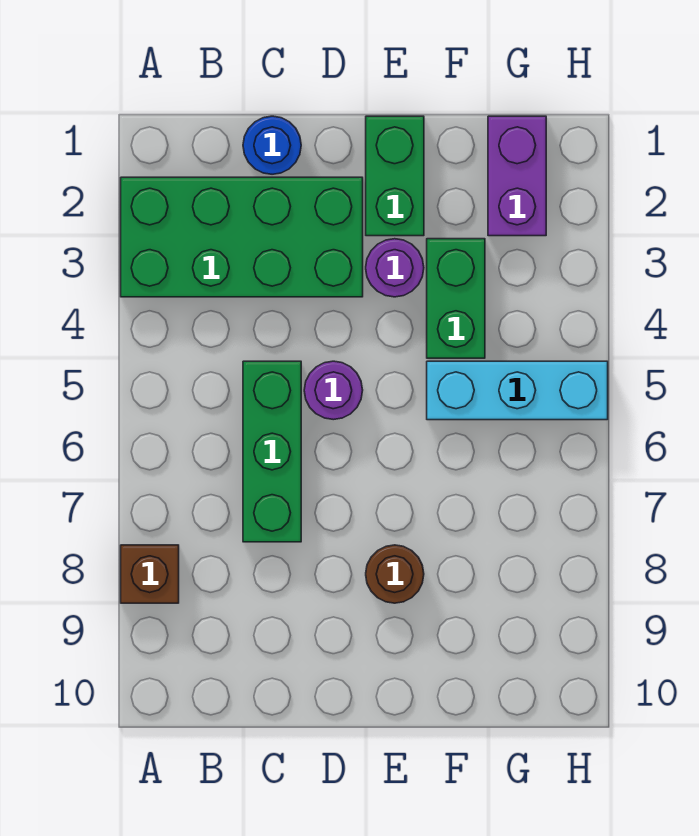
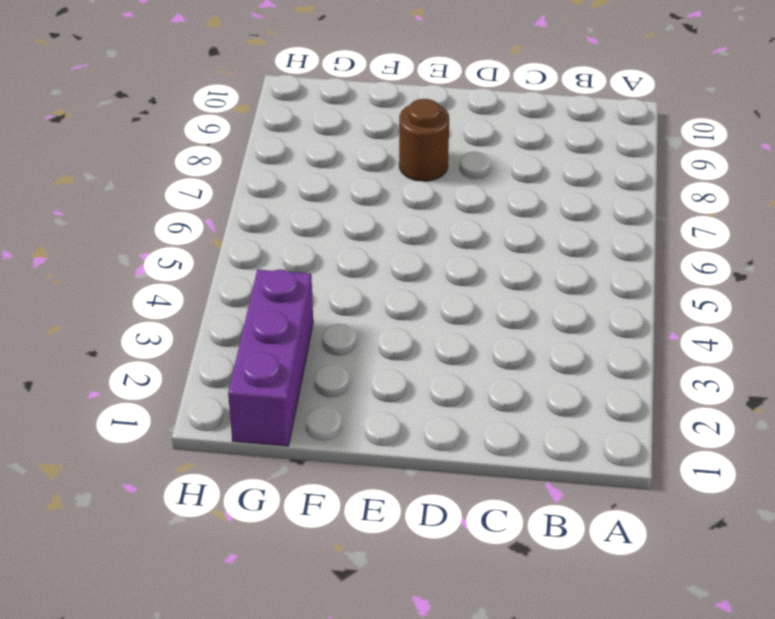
purple brick G1:G3 level 1 -> purple brick G1:G2 level 1
none -> green brick A2:D3 level 1
none -> brown brick A8 level 1

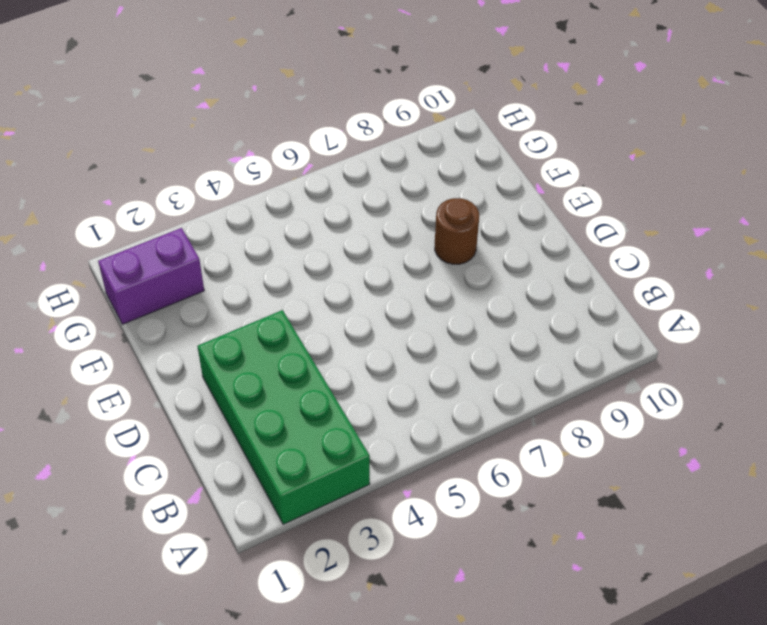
none -> brown brick A8 level 1
none -> blue round brick C1 level 1

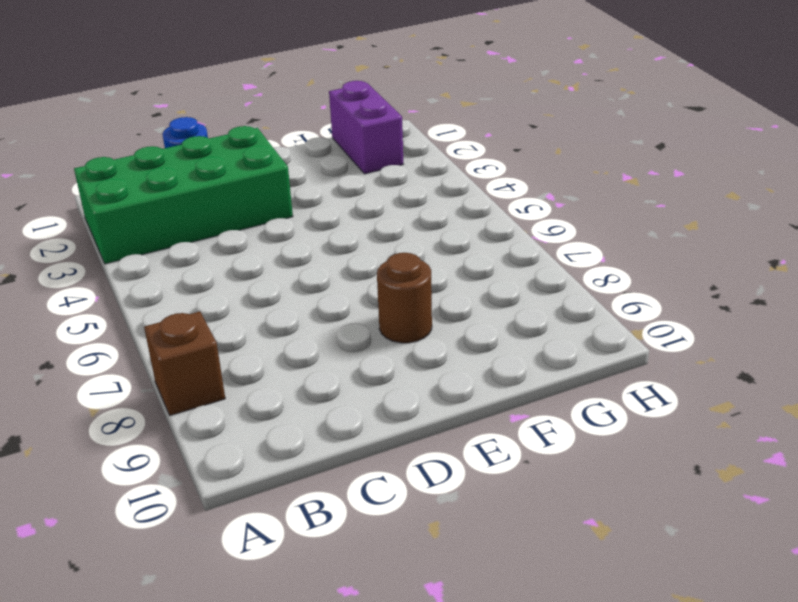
none -> green brick C5:C7 level 1
none -> purple round brick D5 level 1

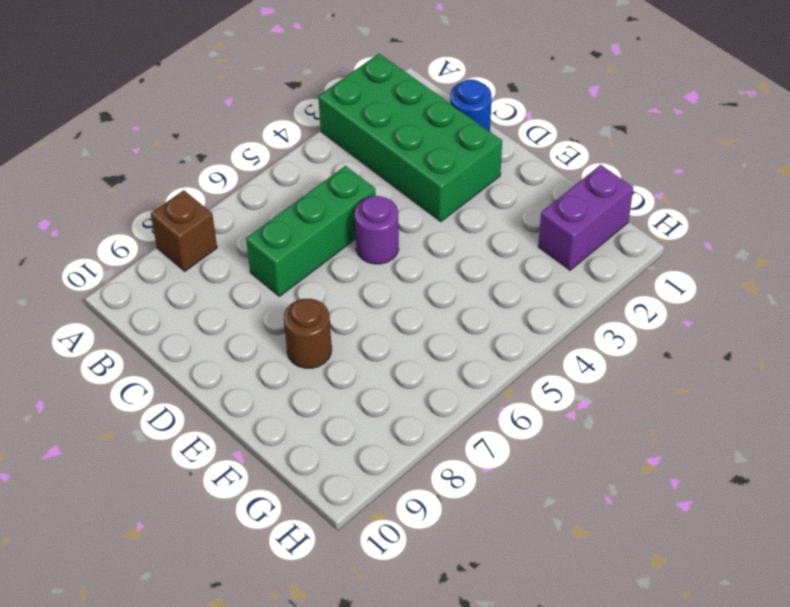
none -> green brick E1:E2 level 1
none -> purple round brick E3 level 1

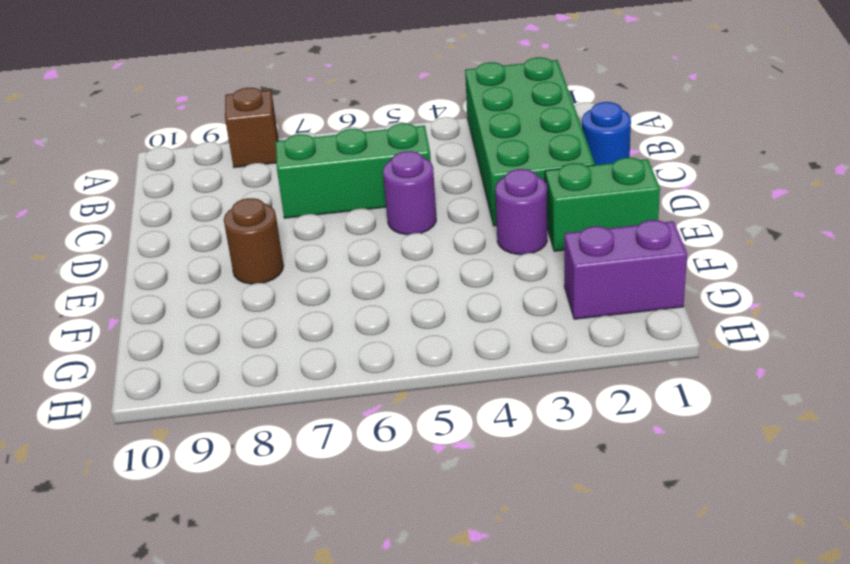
none -> green brick F3:F4 level 1
none -> cyan brick F5:H5 level 1

